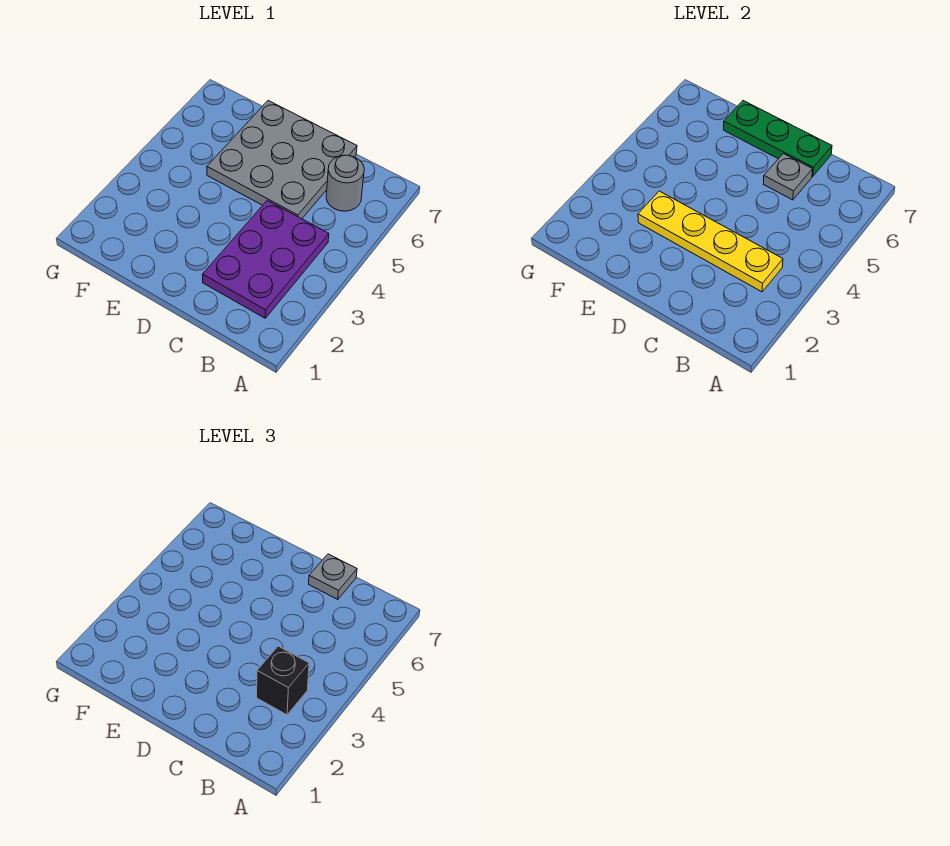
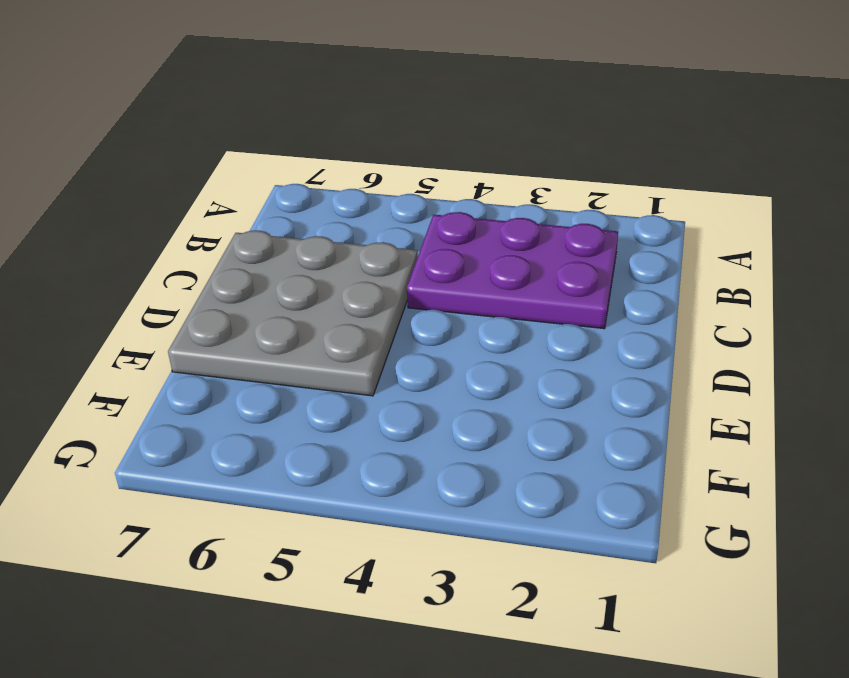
none -> grey round brick B6 level 1
none -> yellow plate B3:E3 level 2

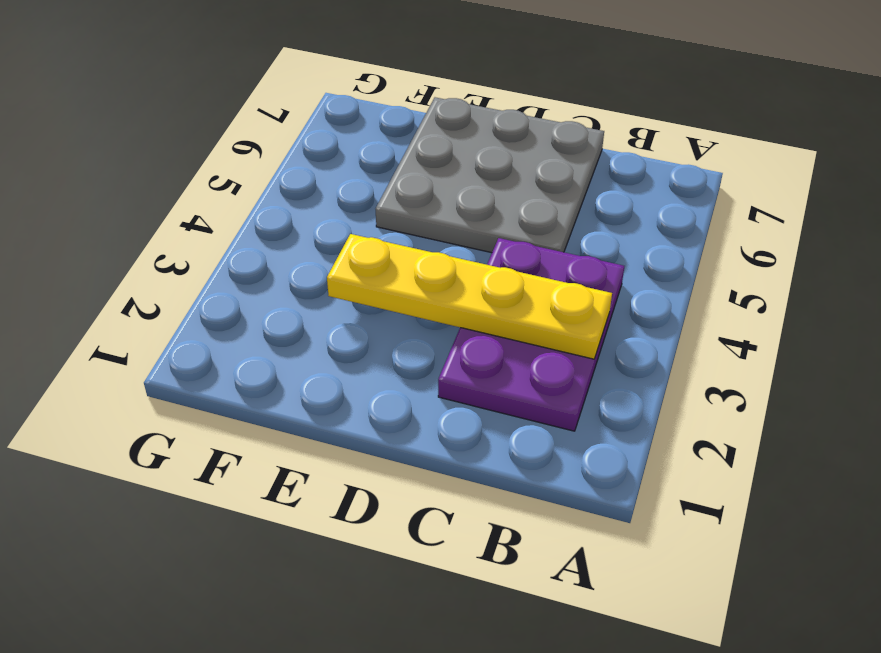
none -> grey round brick B6 level 1
none -> grey plate C6 level 2

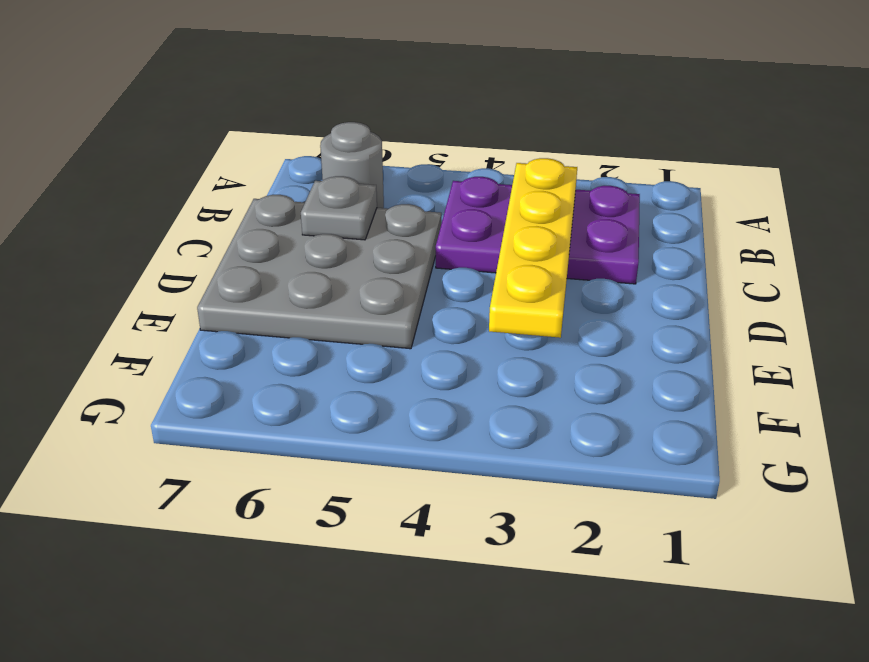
none -> green plate C7:E7 level 2
none -> black brick B3 level 3

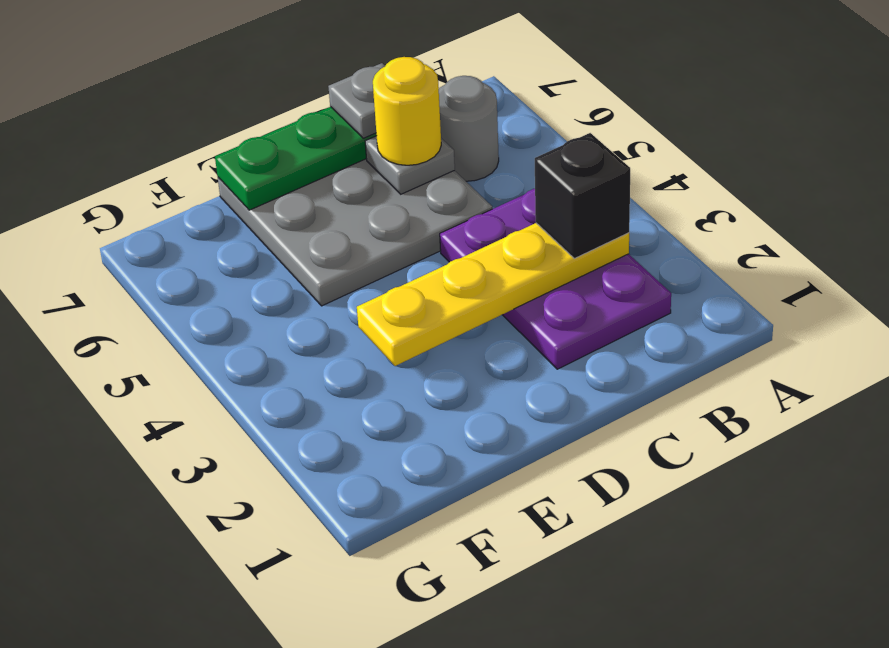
yellow round brick C6 level 3 -> none

